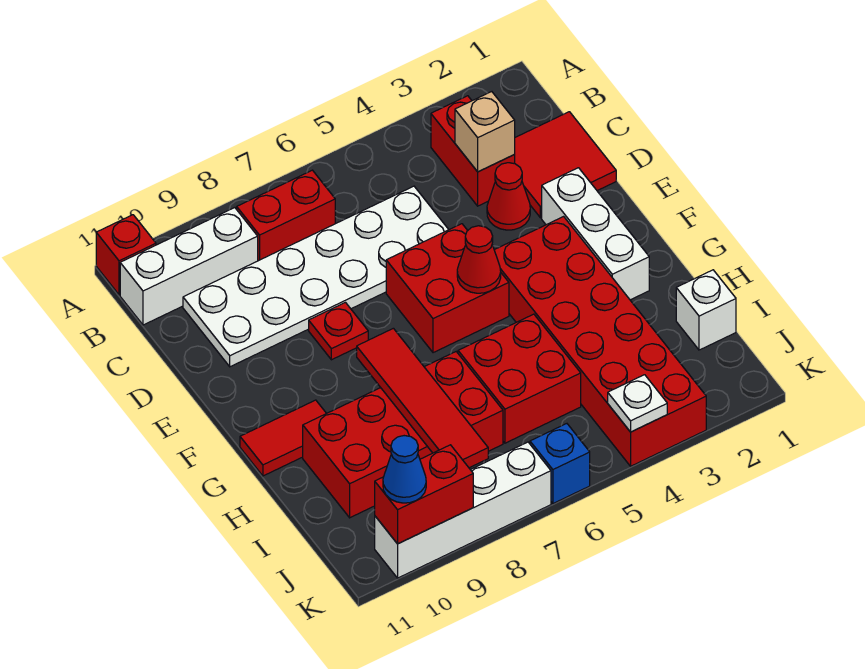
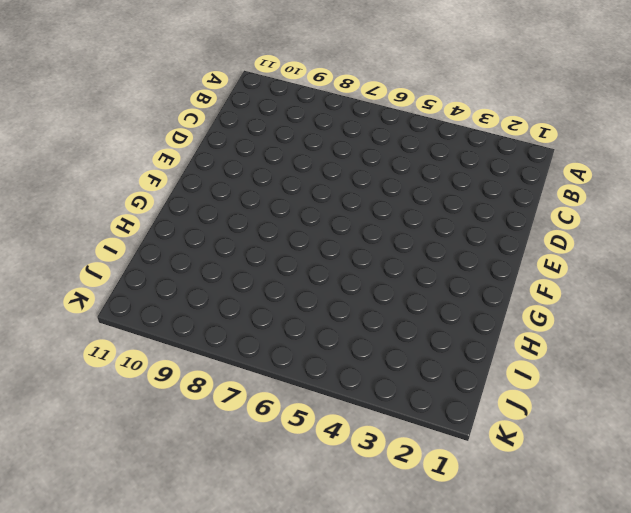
none -> red brick A11 level 1
none -> red brick B3:C3 level 1
none -> red brick B7:B8 level 1

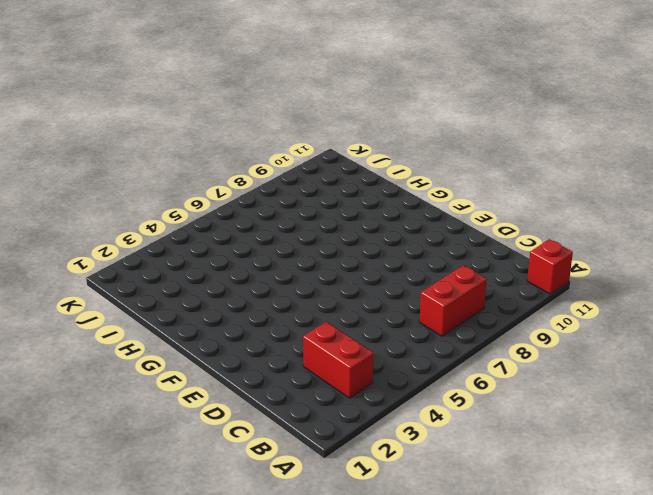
none -> white brick B9:B11 level 1
none -> red tile C1:D2 level 1
none -> white plate C5:D10 level 1

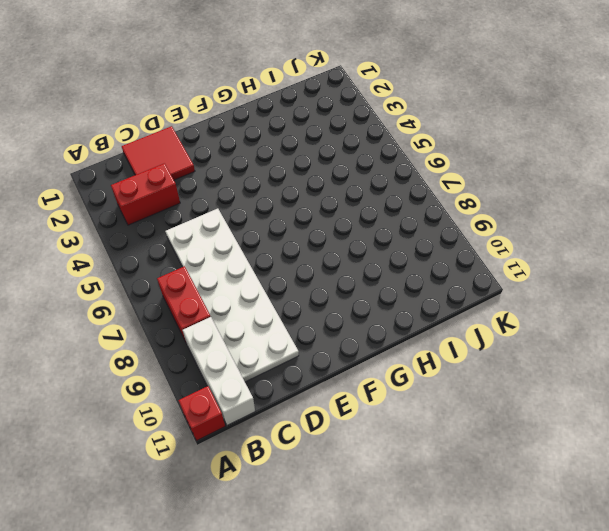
none -> red cone D3 level 1
none -> white brick E2:G2 level 1
none -> red brick E5:F6 level 1

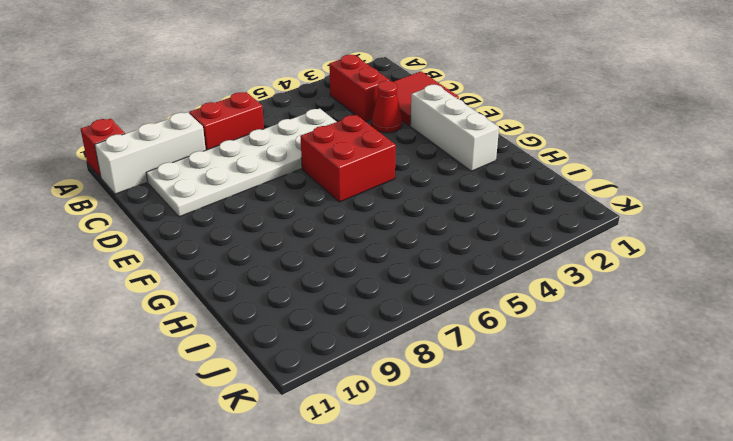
none -> red plate E8 level 1
none -> red brick F3:K4 level 1
none -> red tile G10:G11 level 1

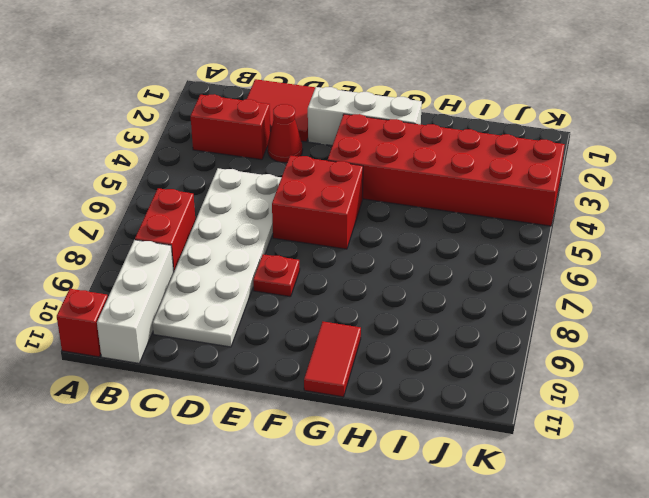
none -> red brick H5:I6 level 1
none -> red brick H7:I10 level 1
none -> white brick I1 level 1

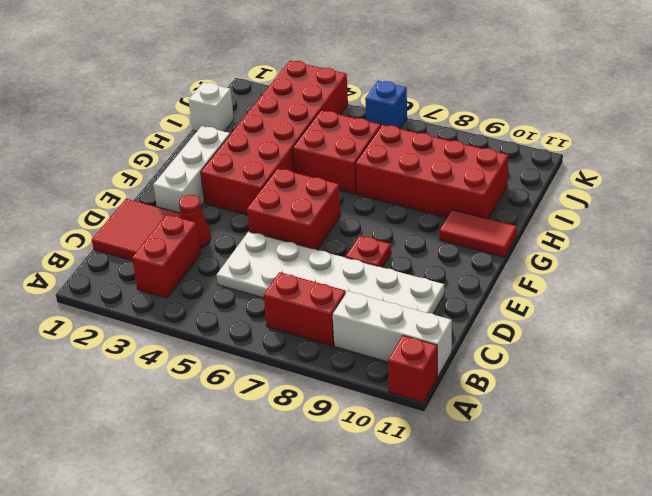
none -> white brick K7:K10 level 1
none -> tan brick C3 level 2
none -> red cone F5 level 2

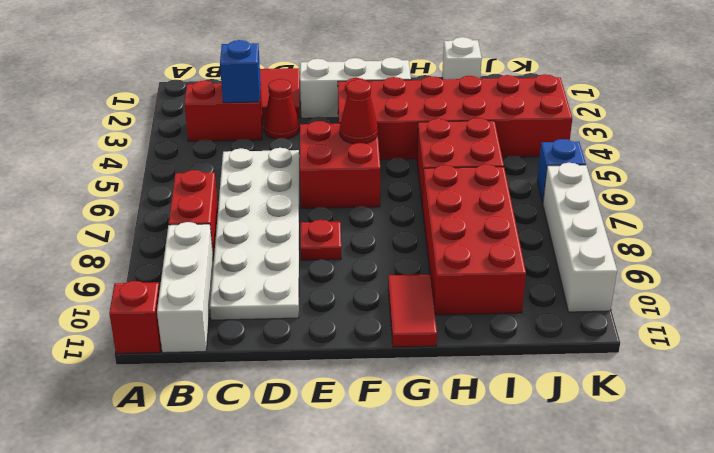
blue brick C3 level 2 -> tan brick C3 level 2
none -> red tile G8:J8 level 2
none -> white plate K4 level 2
none -> red brick K9:K10 level 2

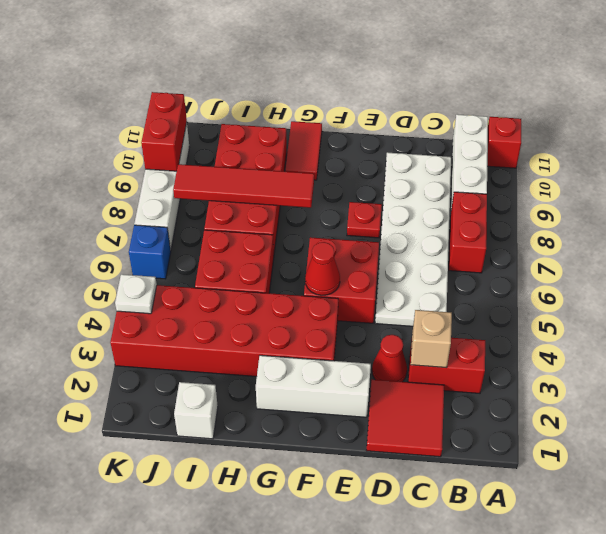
none -> blue cone K10 level 3

